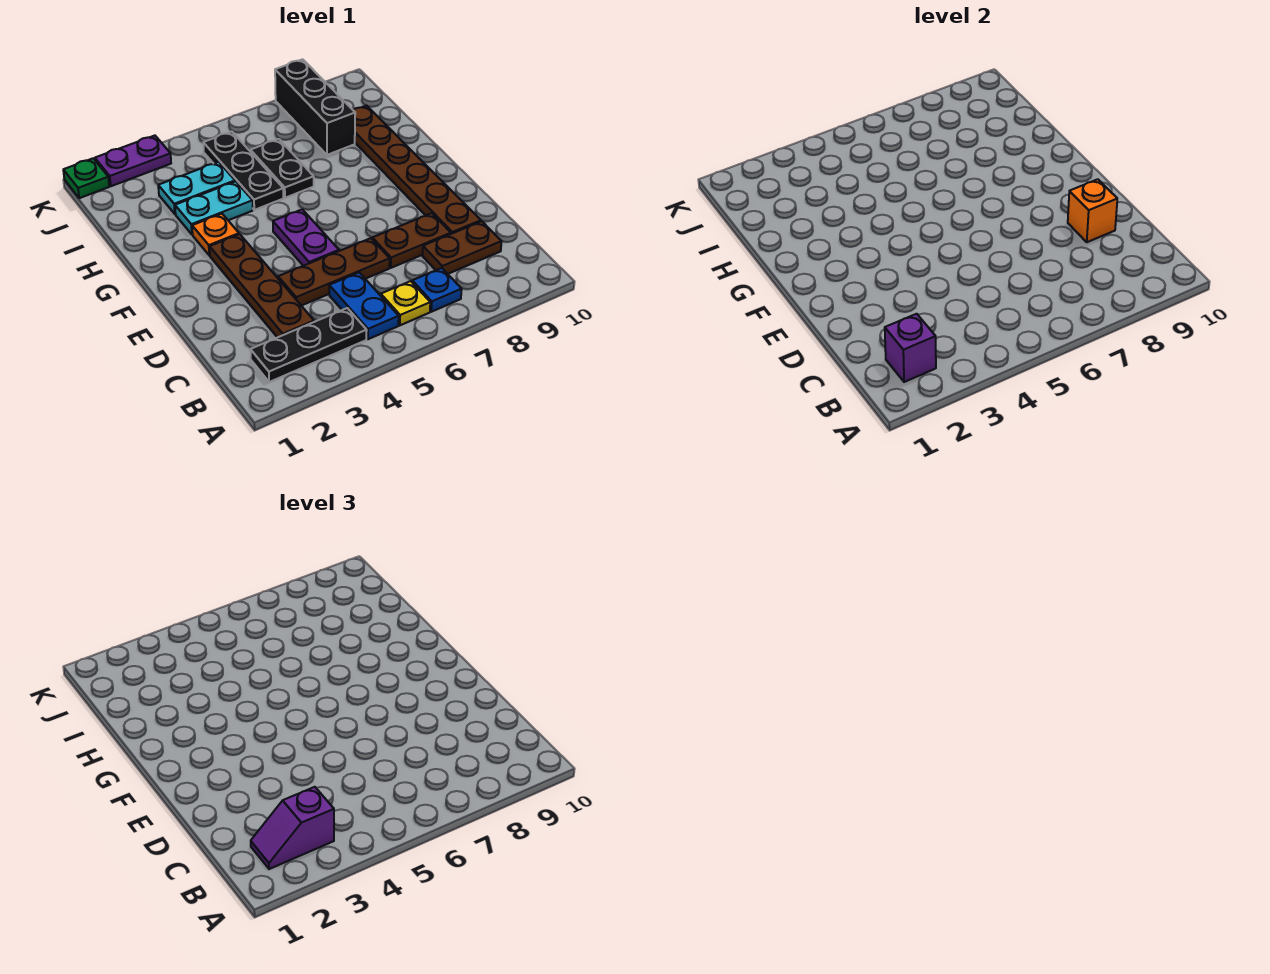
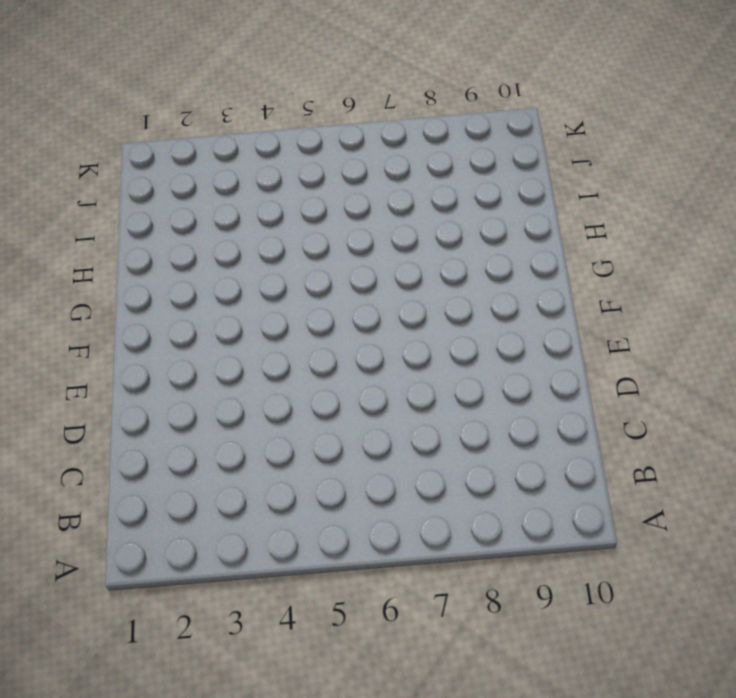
none -> black plate B2:B4 level 1
none -> blue plate B5:C5 level 1
none -> yellow plate B6 level 1

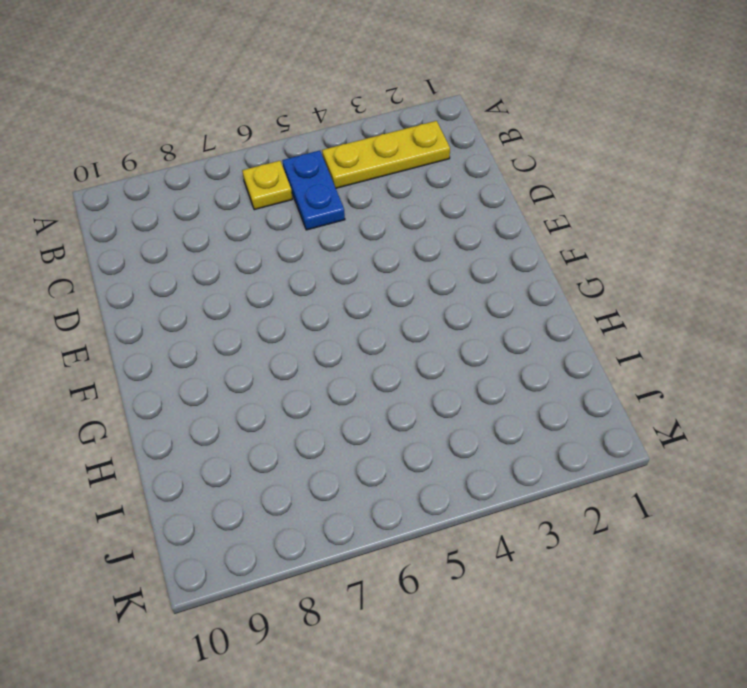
yellow plate B2:B4 level 1 -> black plate B2:B4 level 1
none -> blue plate B7 level 1
none -> brown plate C3:F3 level 1
none -> brown plate C8:C9 level 1

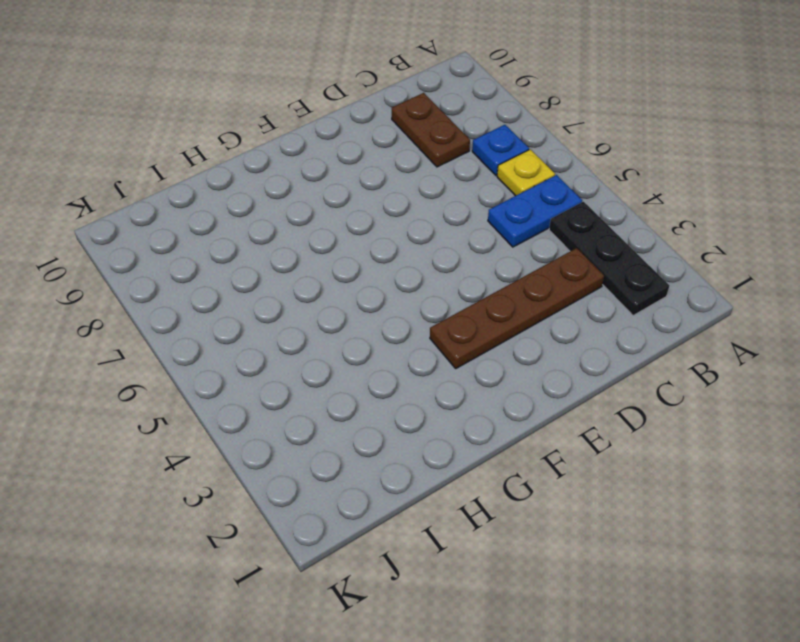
none -> brown plate D4:D6 level 1
none -> brown plate D7:D8 level 1
none -> brown plate D9:I9 level 1

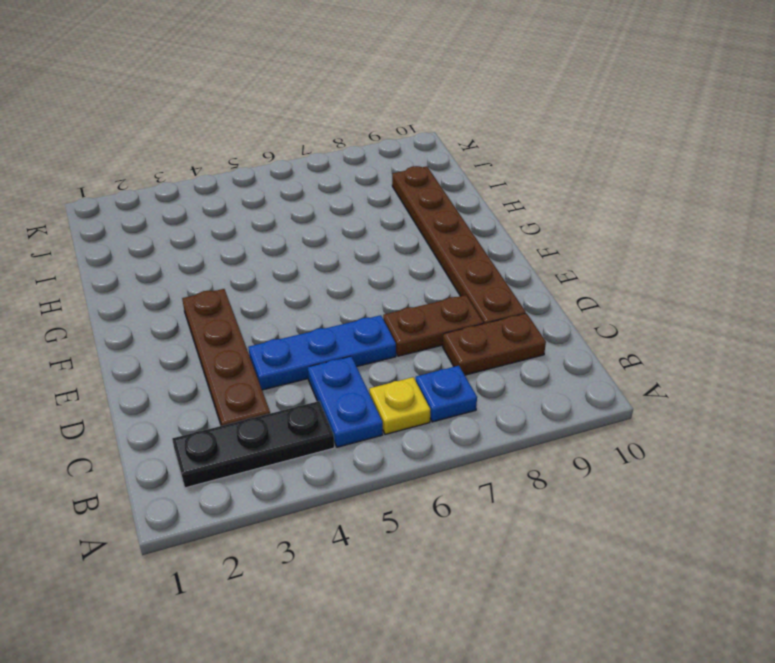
blue plate D4:D6 level 1 -> brown plate D4:D6 level 1
none -> purple plate E5:F5 level 1
none -> orange plate G3 level 1
none -> cyan plate H3:H4 level 1

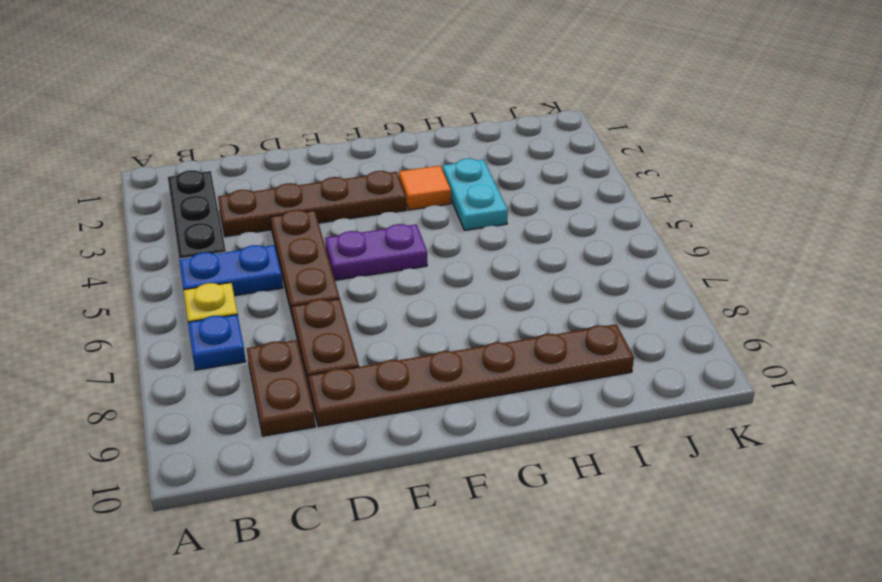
orange tile G3 level 1 -> orange plate G3 level 1
none -> black plate H5:J5 level 1
none -> black plate H6:I6 level 1
none -> cyan plate I3:I4 level 1

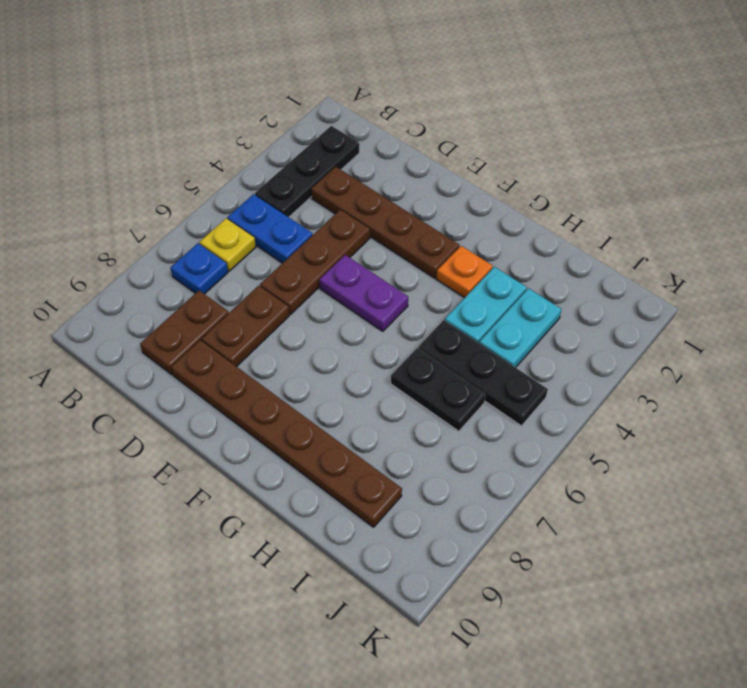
none -> black brick I8:K8 level 1
none -> green plate K1 level 1
none -> purple plate K2:K3 level 1

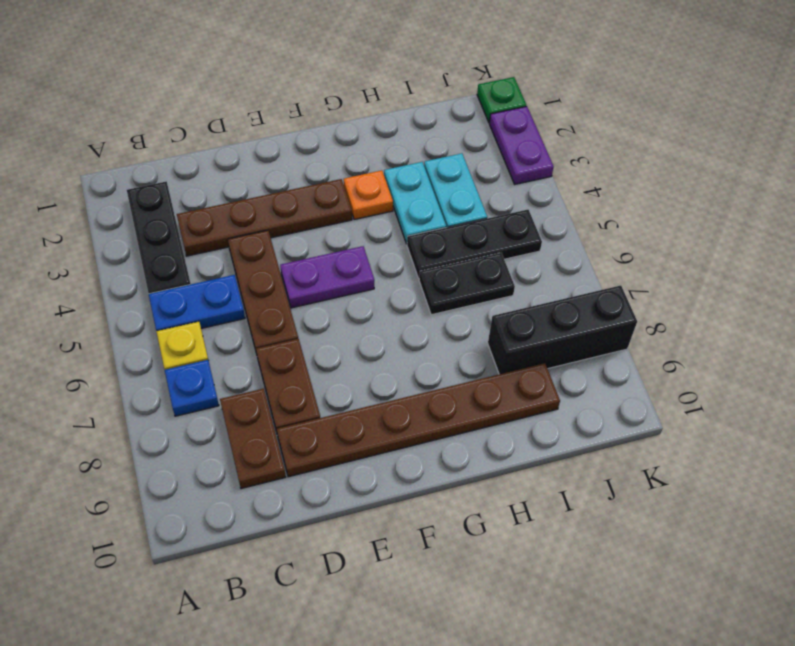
none -> purple brick B2 level 2
none -> orange brick D9 level 2
none -> purple slope B2:B3 level 3 top 3

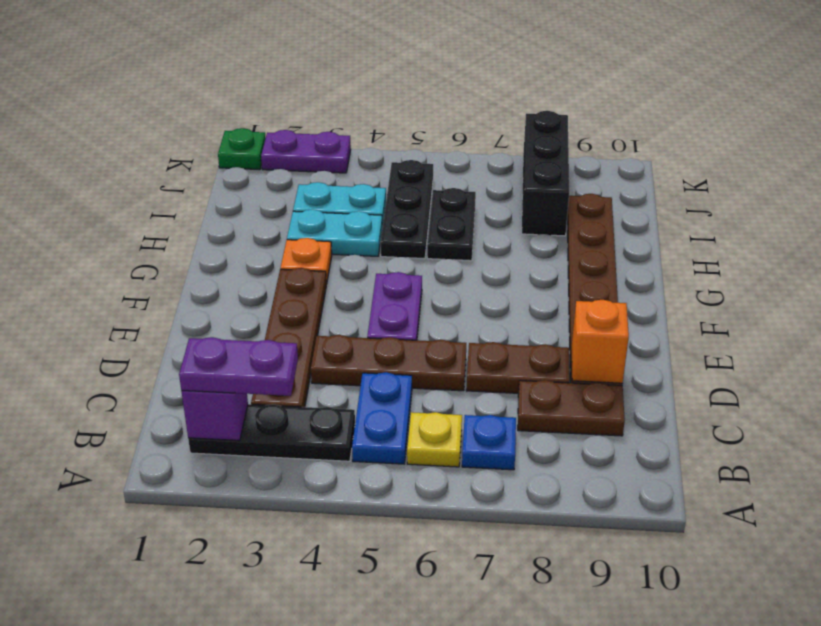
purple plate B2:B3 level 3 -> purple slope B2:B3 level 3 top 3

